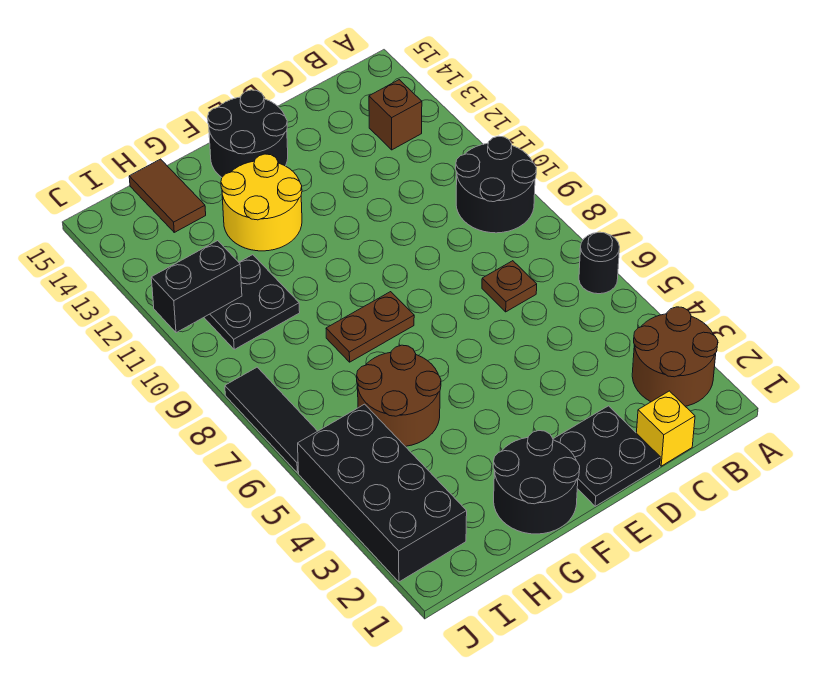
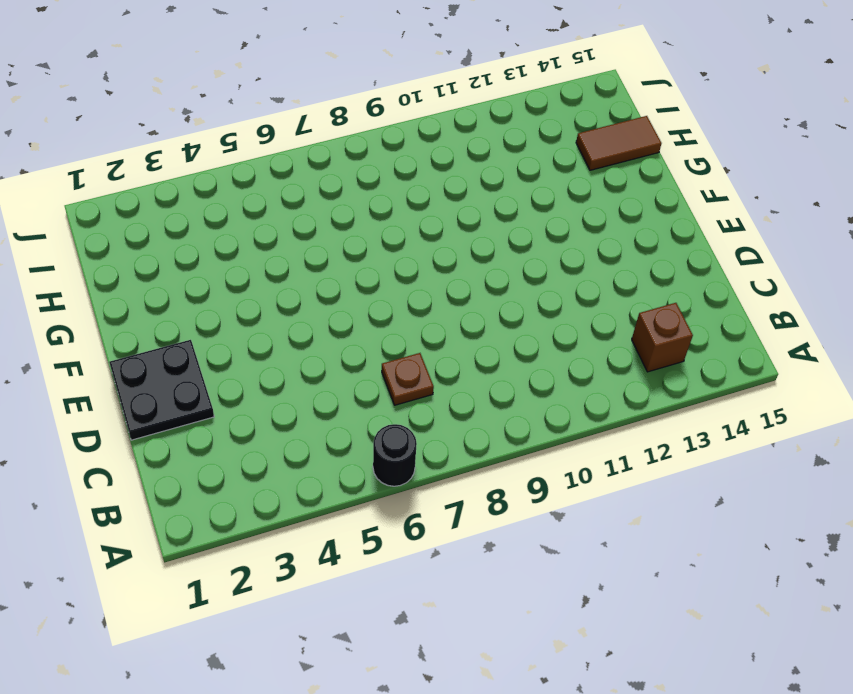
none -> brown round brick A2:B3 level 1
none -> black round brick A9:B10 level 1
none -> yellow brick C1 level 1

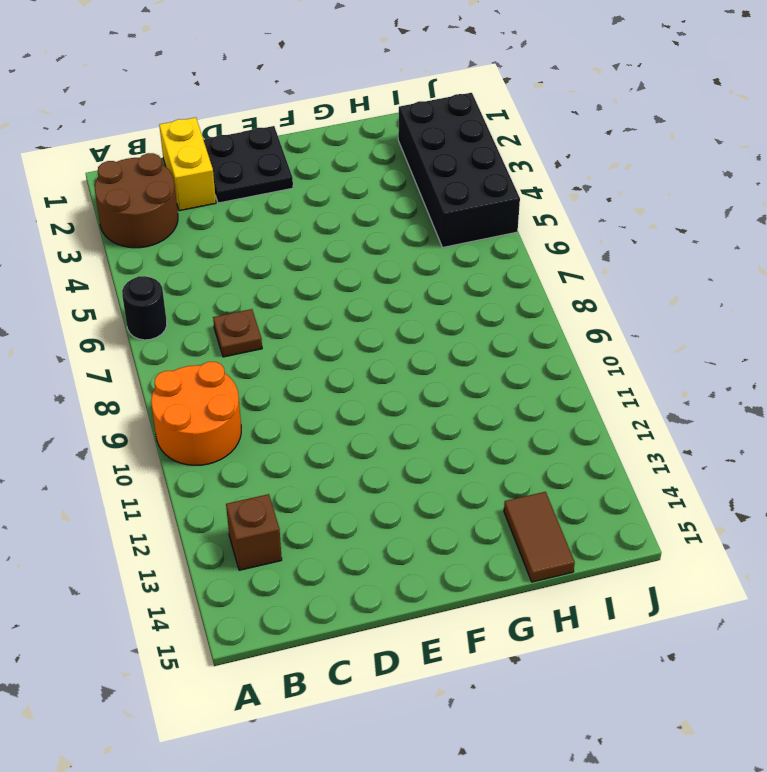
orange round brick A9:B10 level 1 -> black round brick A9:B10 level 1
yellow brick C1:C2 level 1 -> yellow brick C1 level 1
none -> black round brick E14:F15 level 1
none -> black round brick F1:G2 level 1
none -> brown plate F8:G8 level 1

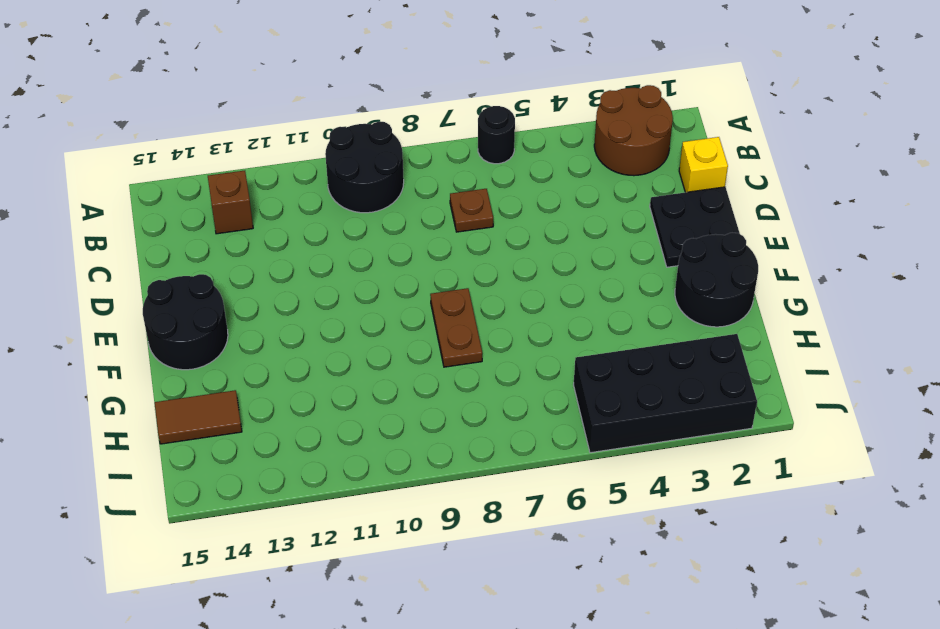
none -> yellow round brick F12:G13 level 1
none -> brown round brick G5:H6 level 1
none -> black plate H10:I11 level 1

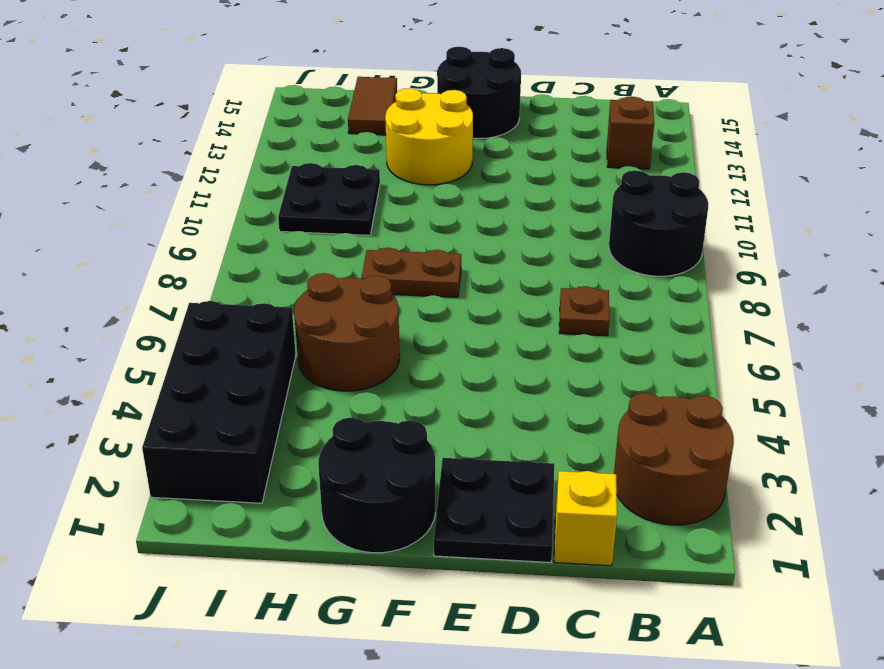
none -> black round brick A6 level 1
none -> black tile J6:J8 level 1
none -> black brick I11:J11 level 2

